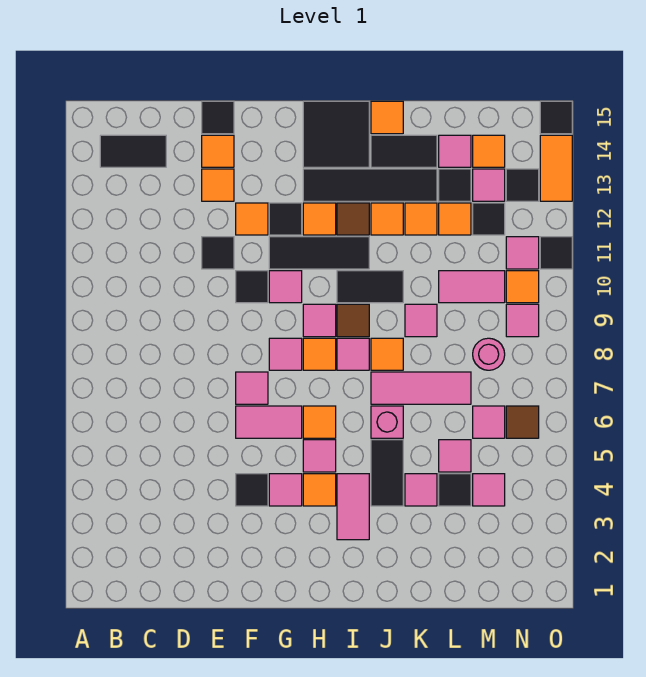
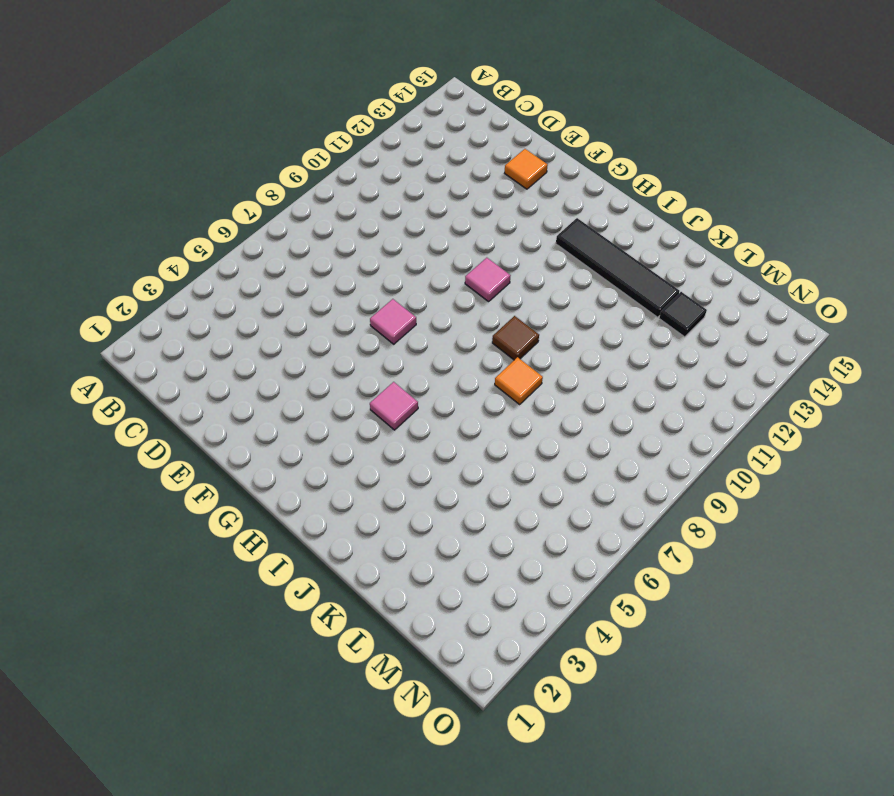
none -> black tile B14:C14 level 1
none -> black tile E11 level 1
none -> orange tile E13 level 1
none -> black tile E15 level 1

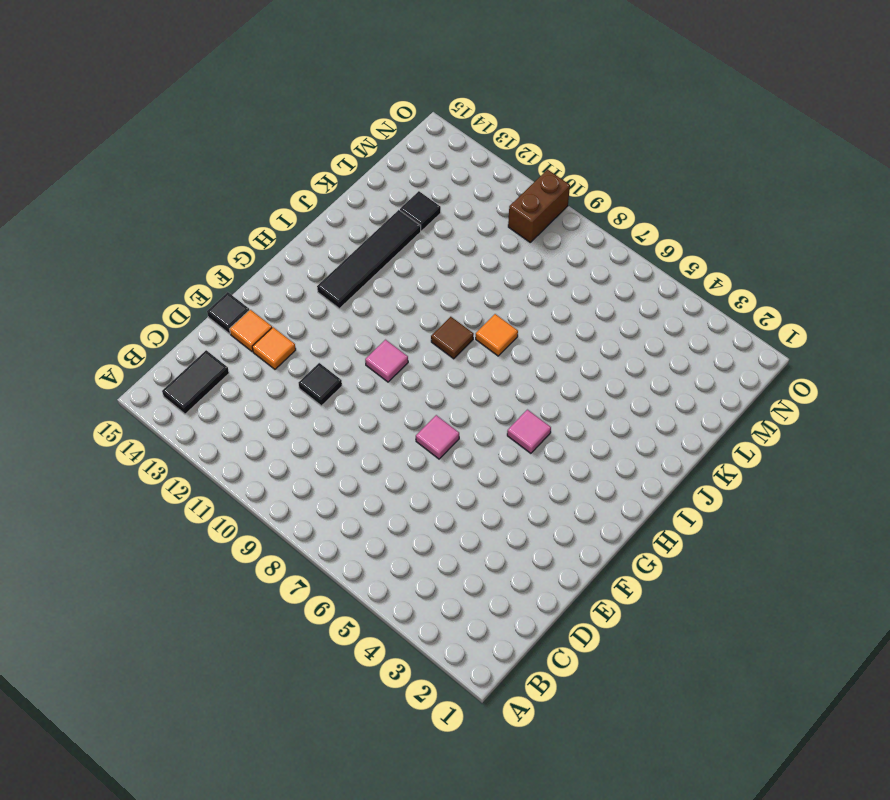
brown brick N10:O10 level 1 -> orange tile N10 level 1
none -> black tile F4 level 1
none -> pink tile F6:G6 level 1
none -> black tile F10 level 1
none -> orange tile F12 level 1

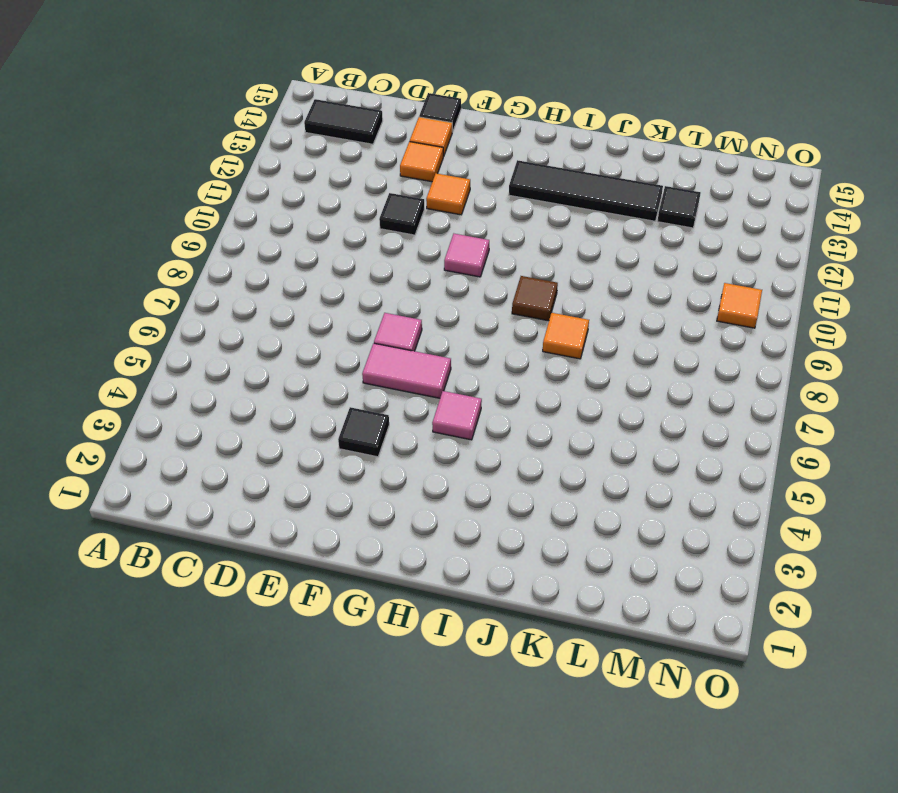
none -> black tile F10 level 1
none -> pink tile G4 level 1
none -> pink tile G8 level 1
none -> black tile G11:I11 level 1

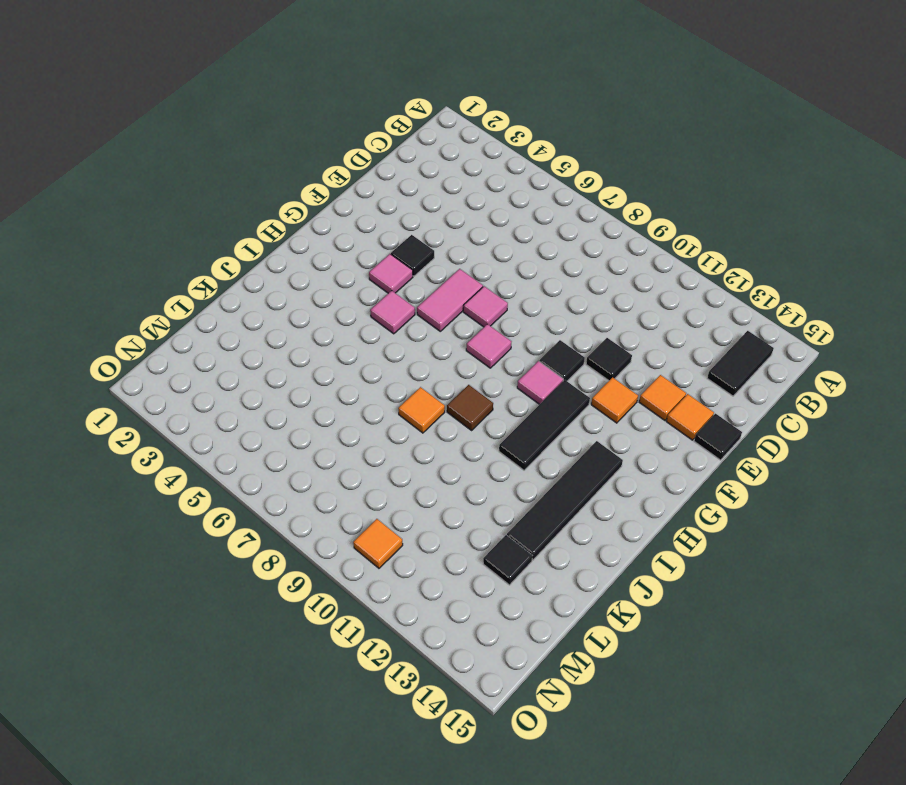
none -> black tile G12 level 1
none -> orange tile H4 level 1
none -> orange tile H6 level 1
none -> orange tile H8 level 1

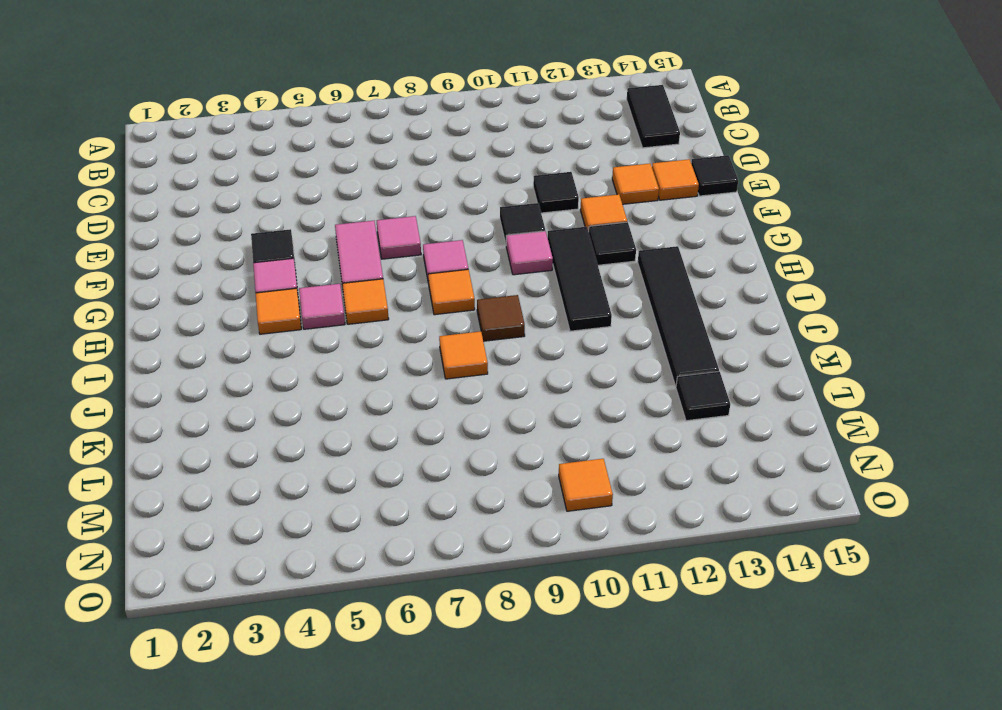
none -> pink tile H9 level 1
none -> orange tile H12 level 1
none -> black tile H14:I15 level 1
none -> pink tile I3:I4 level 1

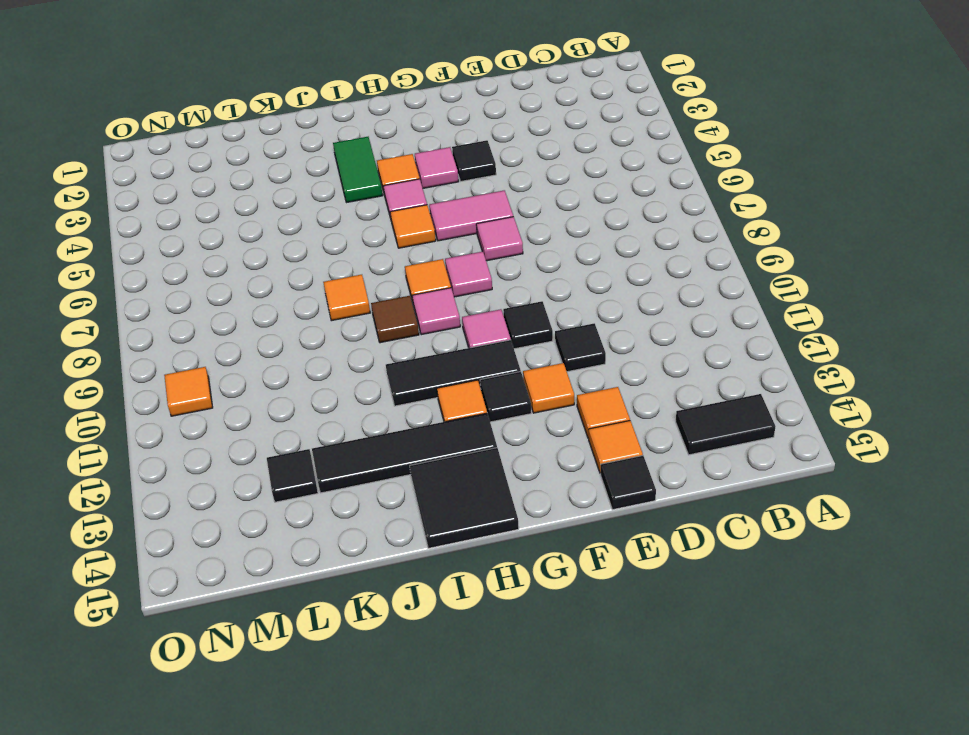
green tile I3:I4 level 1 -> pink tile I3:I4 level 1
none -> pink tile I8 level 1
none -> black tile I10:J10 level 1
none -> brown tile I12 level 1
none -> black tile J4:J5 level 1

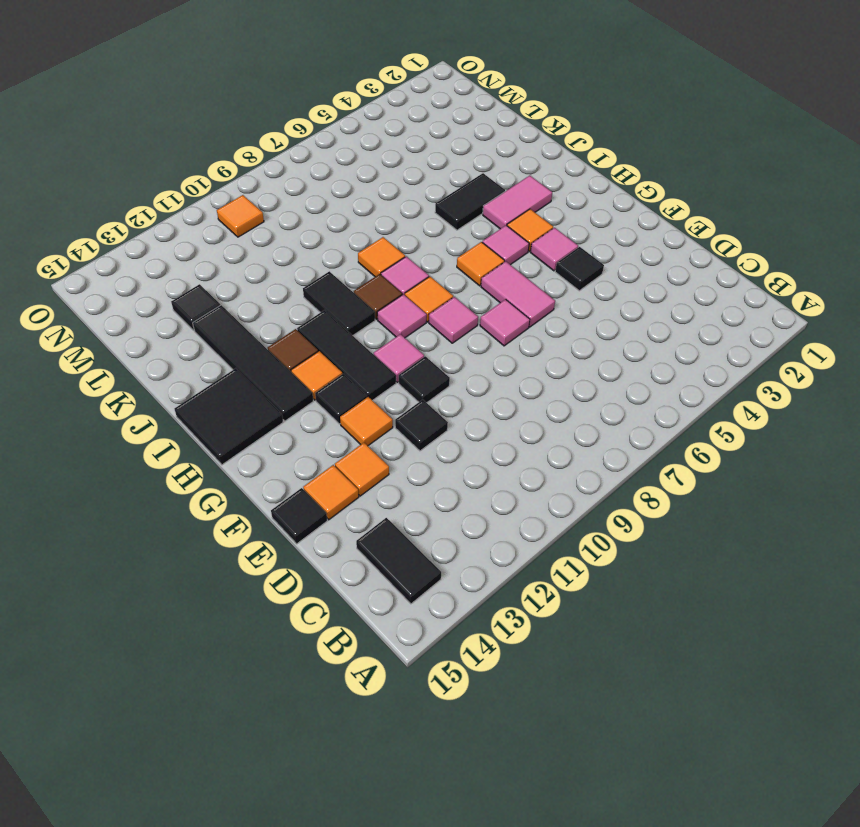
none -> pink brick J6 level 1
none -> pink tile J7:L7 level 1
none -> orange tile J12 level 1
none -> black tile J14:K14 level 1

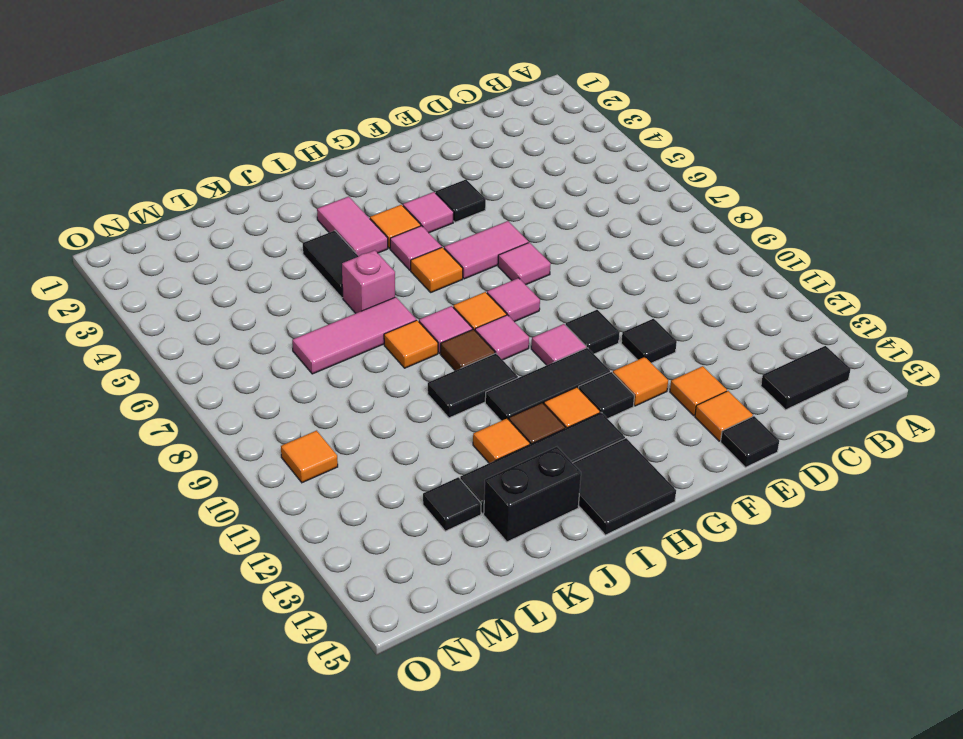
black brick J14:K14 level 1 -> black tile J14:K14 level 1
none -> orange tile J15 level 1
none -> pink tile K4 level 1
none -> pink tile K9 level 1
none -> orange tile K12 level 1

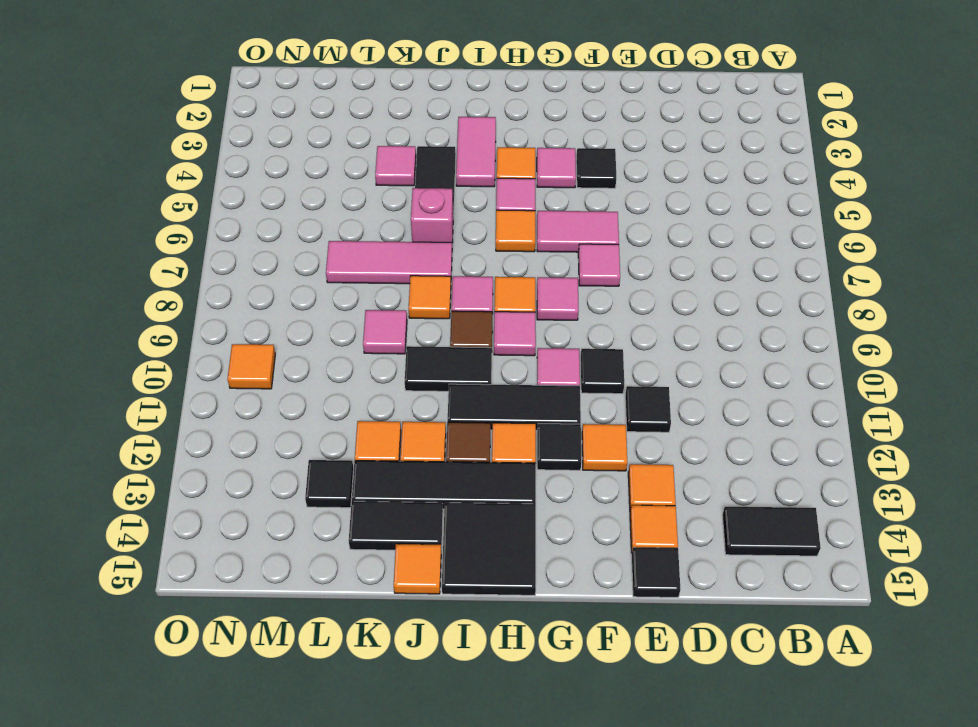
none -> black tile L4 level 1
none -> pink tile L5 level 1
none -> pink tile L10:M10 level 1
none -> orange tile L12 level 1

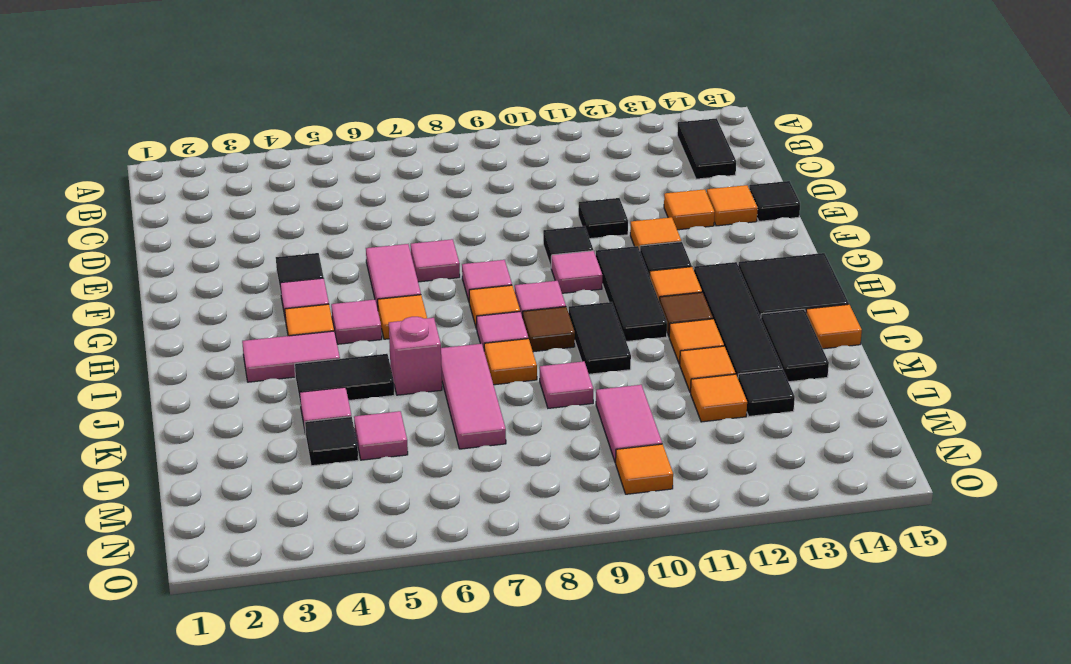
none -> pink tile L14 level 1
none -> pink tile M4 level 1
none -> pink tile M6 level 1
none -> pink round brick M8 level 1

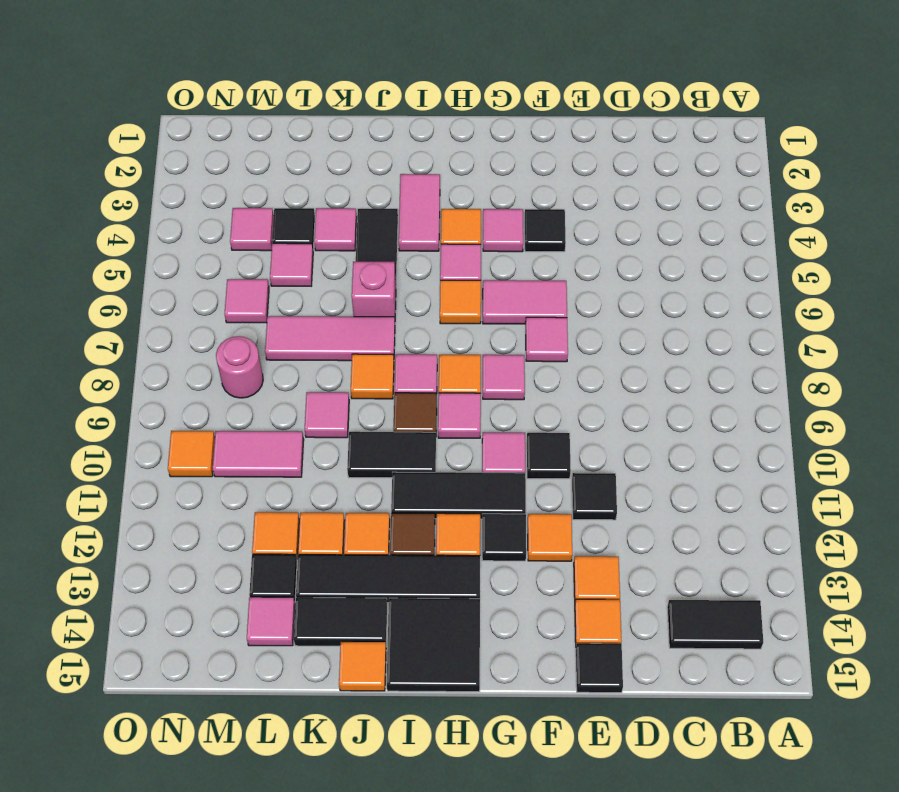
none -> black tile M12 level 1
none -> pink tile M13 level 1
none -> orange tile M14 level 1
none -> brown tile N6 level 1

